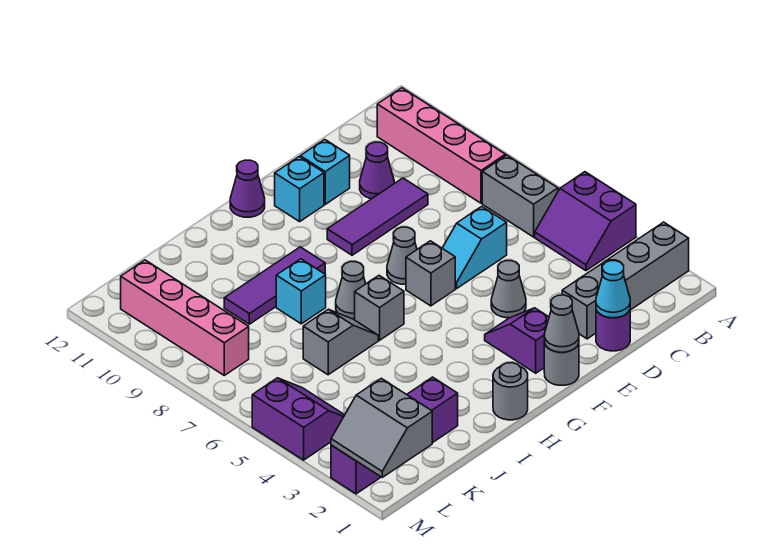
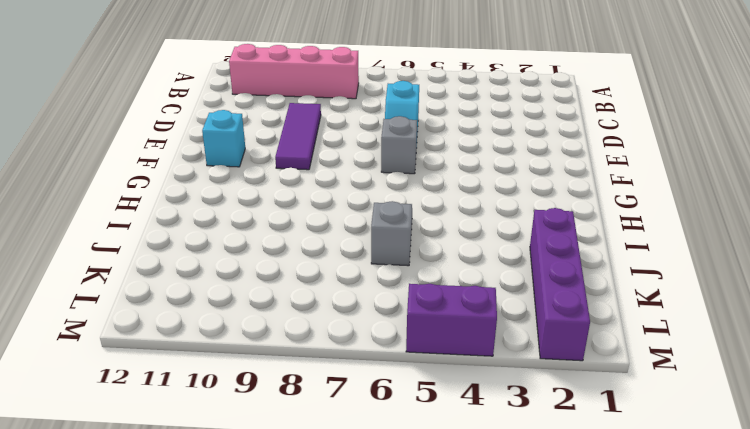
none -> grey brick A2:D2 level 1
none -> purple slope A4:B5 level 1 top A
none -> grey brick B6:B7 level 1

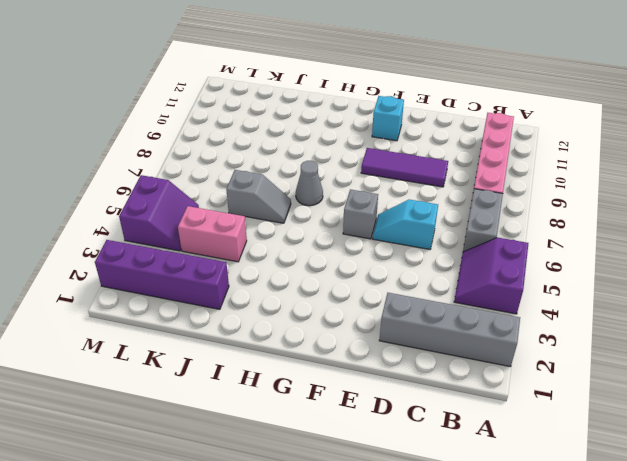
pink brick J4:K4 level 1 -> none
none -> purple round brick D1 level 1
none -> purple cone D10 level 1
none -> grey cone E4 level 1

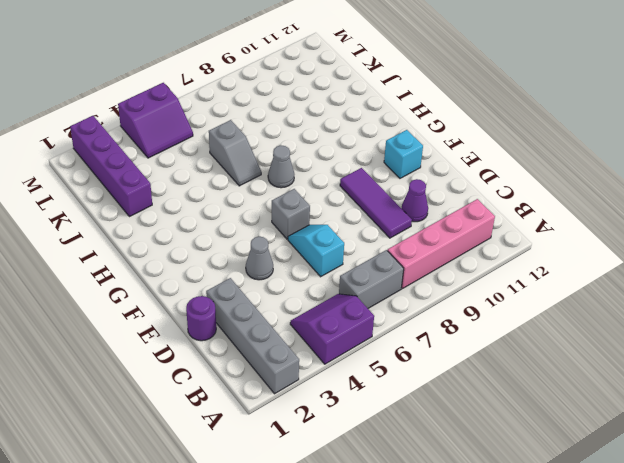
none -> cyan brick E11 level 1
none -> grey round brick F1 level 1
none -> purple slope F2:F3 level 1 top 2

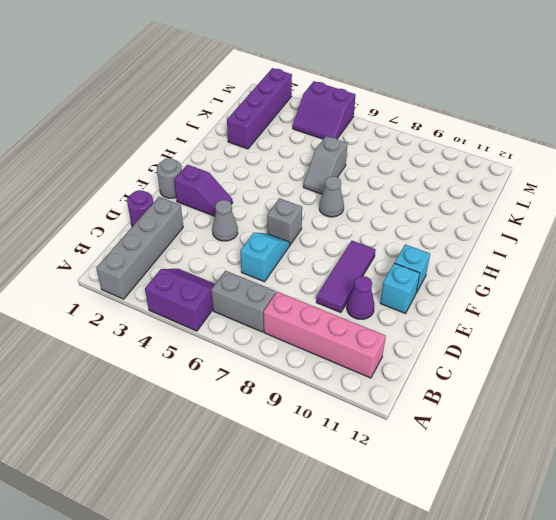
none -> grey cone F7 level 1
none -> purple cone G12 level 1
none -> grey round brick H1 level 1

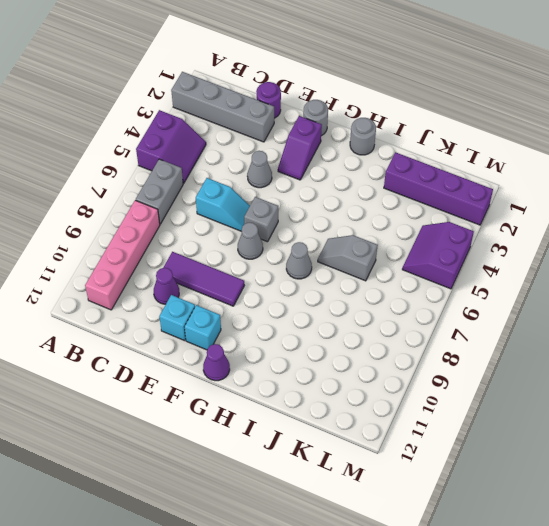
none -> grey brick H6 level 1
none -> purple tile H9:J9 level 1
none -> cyan brick I8 level 1

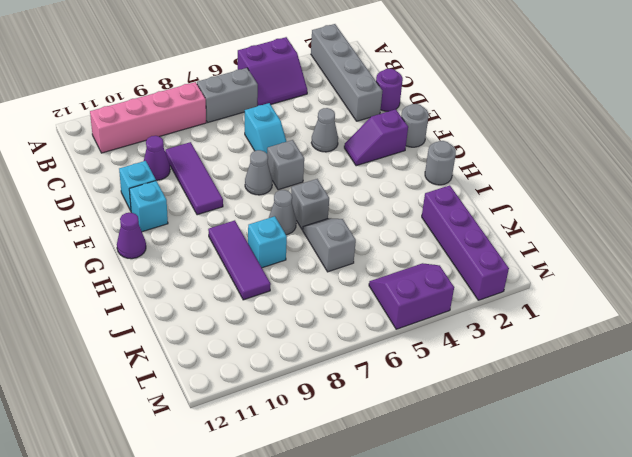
none -> pink brick L8:L11 level 1
none -> cyan cone D1 level 2
none -> grey cone F1 level 2

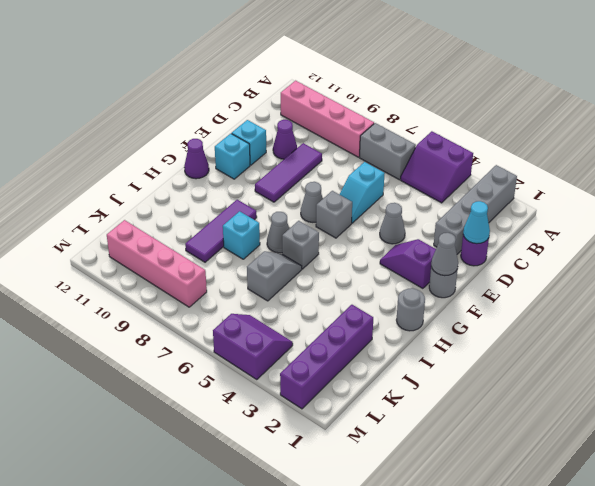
none -> grey slope L1:M2 level 2 top L

